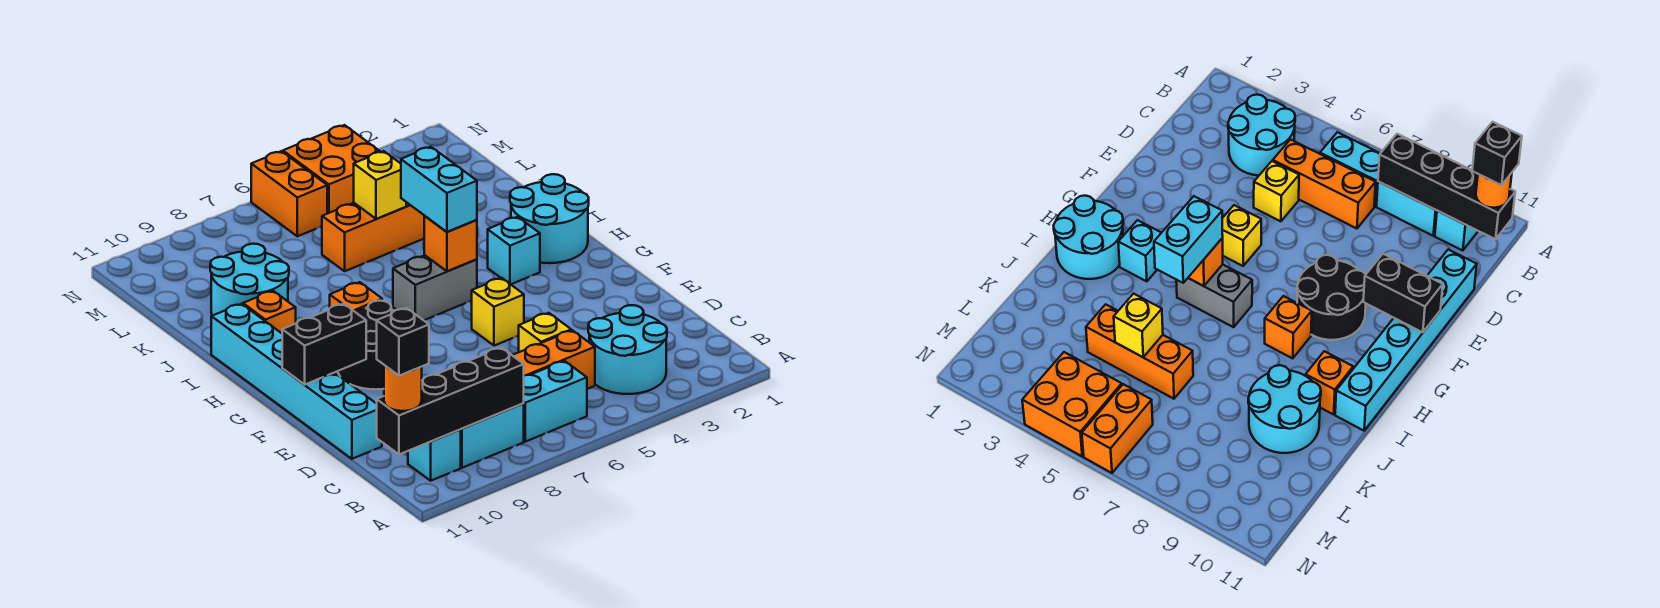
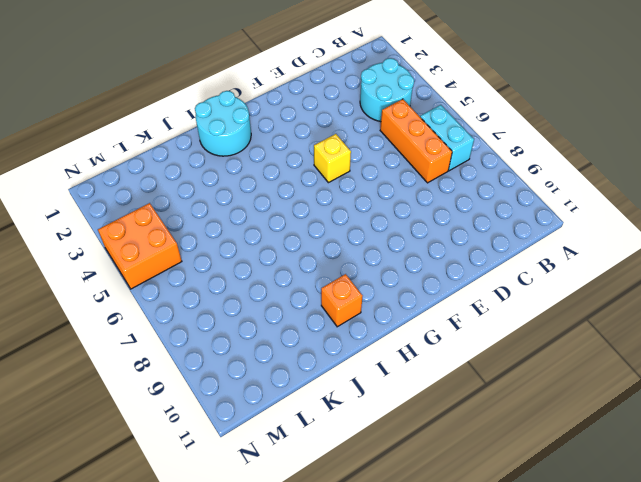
none -> cyan brick B8:B9 level 1
none -> cyan brick B10 level 1
none -> yellow brick D5 level 1

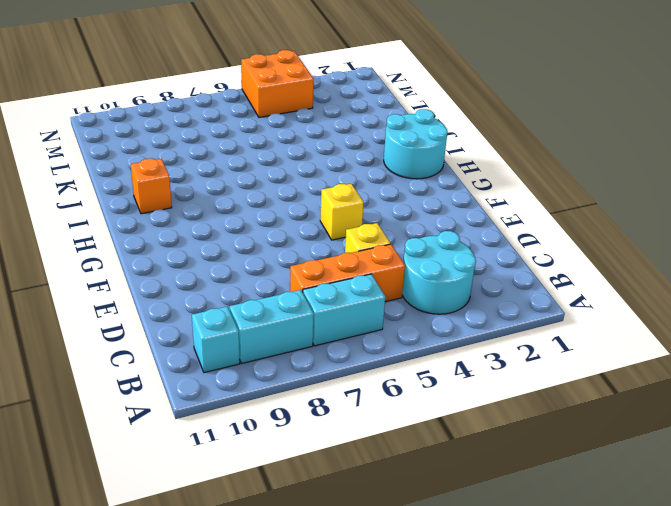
none -> cyan brick D11:I11 level 1
none -> black round brick F8:G9 level 1
none -> cyan brick H3 level 1

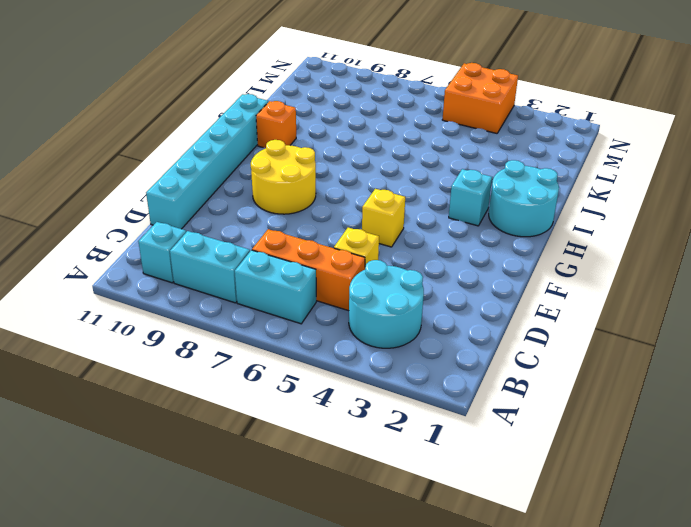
yellow round brick F8:G9 level 1 -> black round brick F8:G9 level 1
none -> grey brick H5:H6 level 1
none -> orange brick H8 level 1
none -> cyan round brick J9:K10 level 1

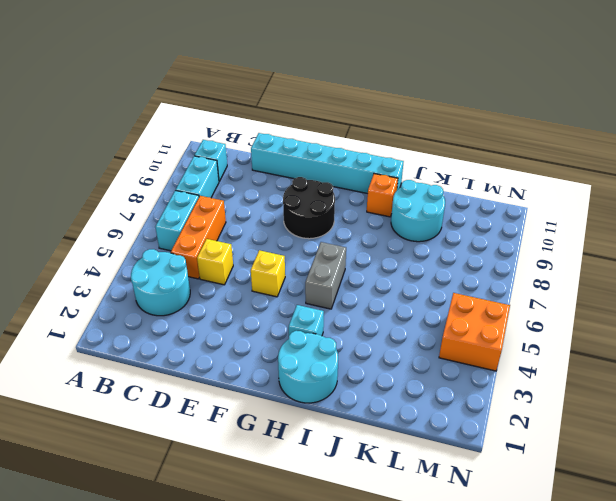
none -> orange brick H8 level 1
none -> orange brick K4:K6 level 1
none -> orange brick M6:N6 level 1

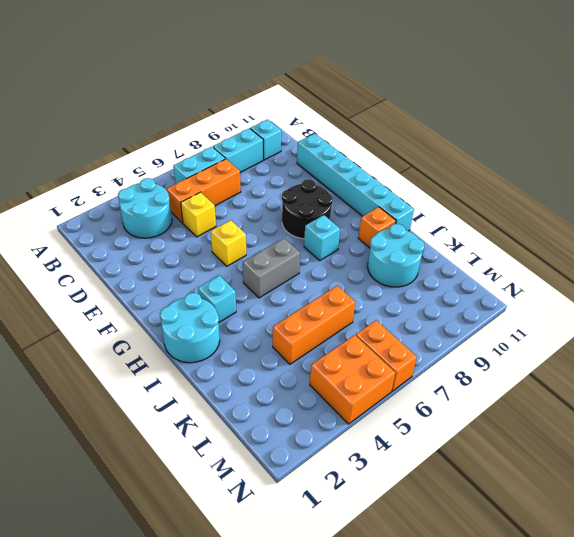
cyan brick H8 level 1 -> orange brick H8 level 1
none -> black brick B8:B11 level 2
none -> black brick F10:F11 level 2
none -> orange brick H5 level 2

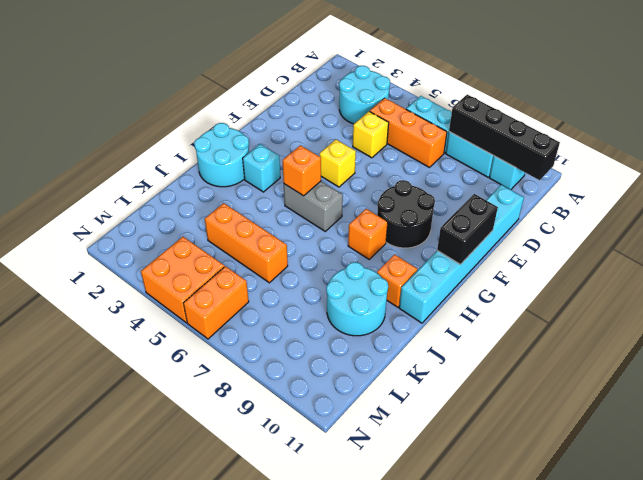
black brick F11:G11 level 2 -> black brick F10:F11 level 2
none -> yellow brick K5 level 2
none -> orange round brick B11 level 3
none -> cyan brick H5:I5 level 3

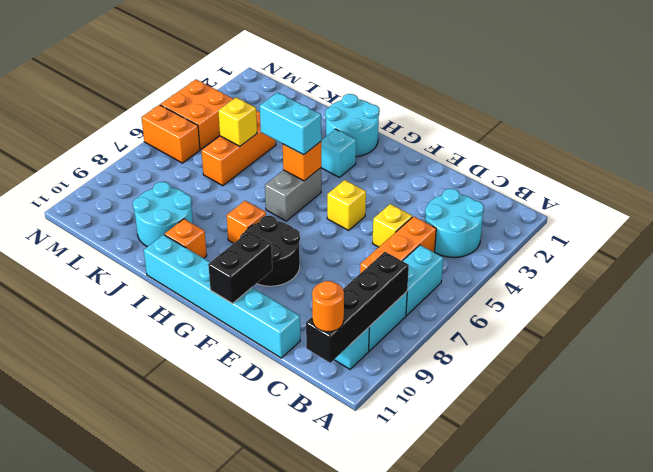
none -> black brick B11 level 4

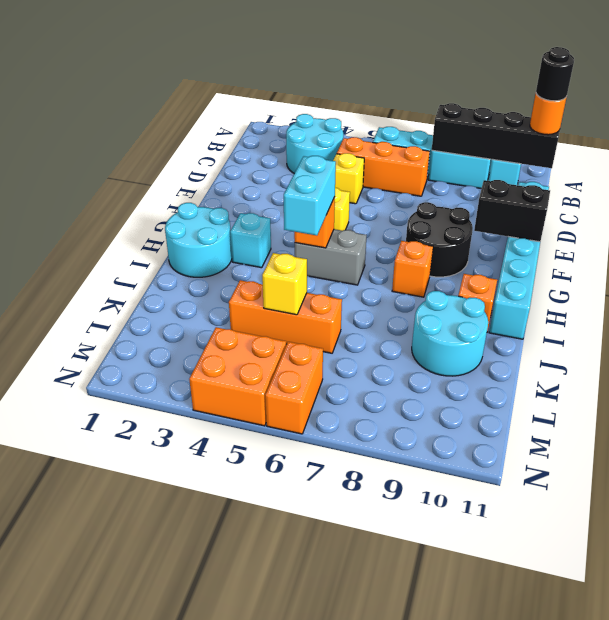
black round brick B11 level 4 -> black brick B11 level 4

